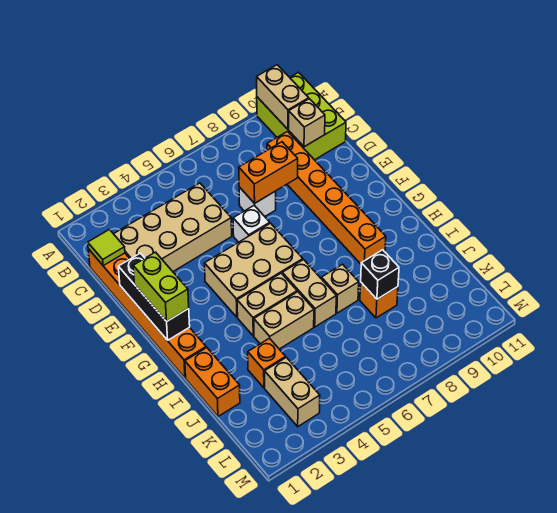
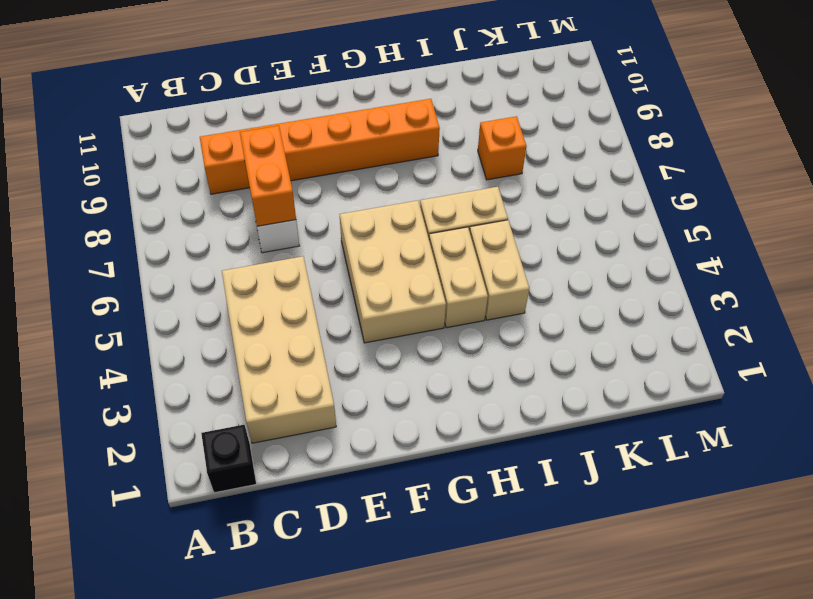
black brick B1 level 1 -> black brick J8 level 2
none -> lime brick A10:C11 level 1
none -> orange brick C1:H1 level 1
none -> white brick E6 level 1

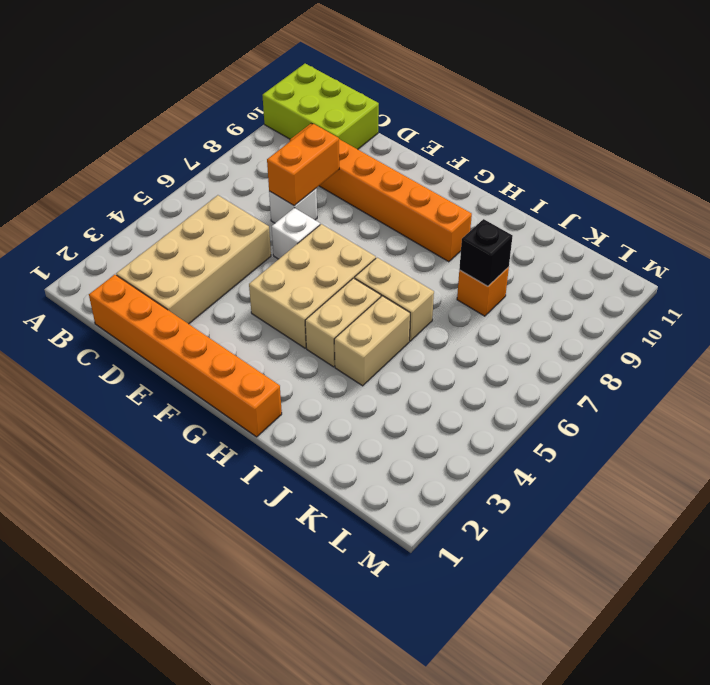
none -> orange brick I1:J1 level 1
none -> tan brick I7 level 1
none -> orange brick J3 level 1

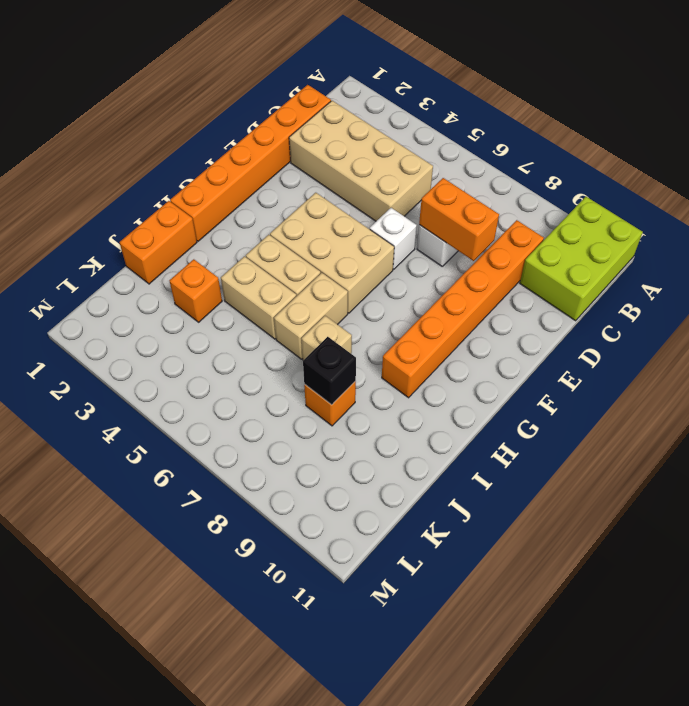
none -> tan brick K3:L3 level 1
none -> tan brick A10:B10 level 2
none -> lime tile C1 level 2

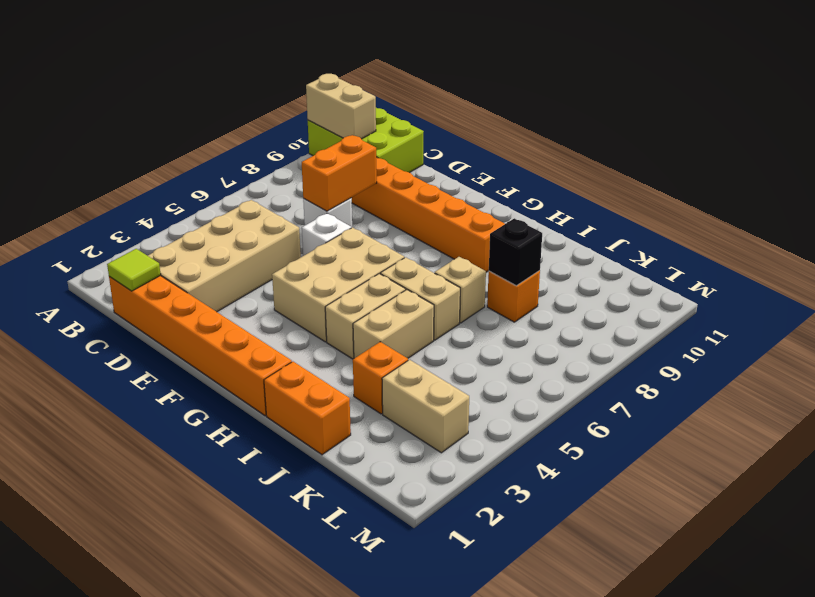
none -> tan brick C10 level 2
none -> black brick E1:G1 level 2
none -> lime brick F1:G1 level 3

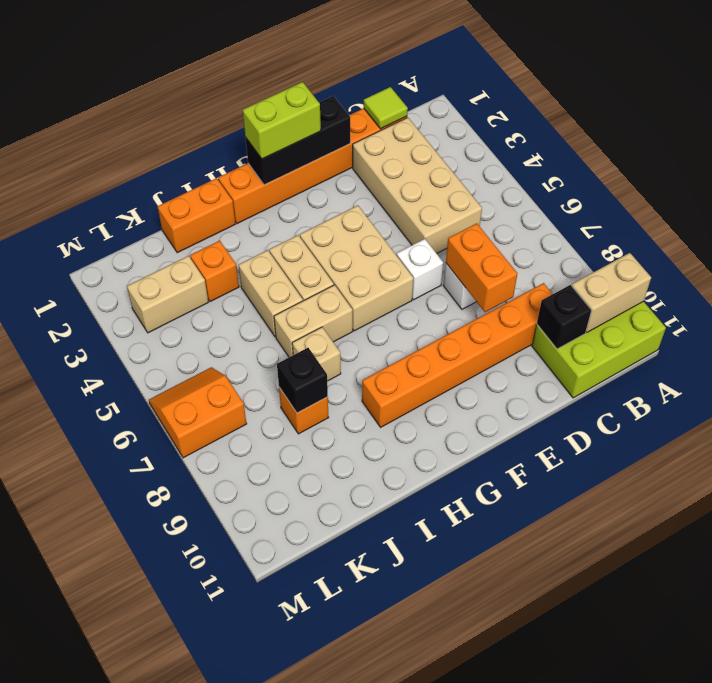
black brick C10 level 2 -> tan brick C10 level 2
orange slope L6:M7 level 1 top 7 -> none

